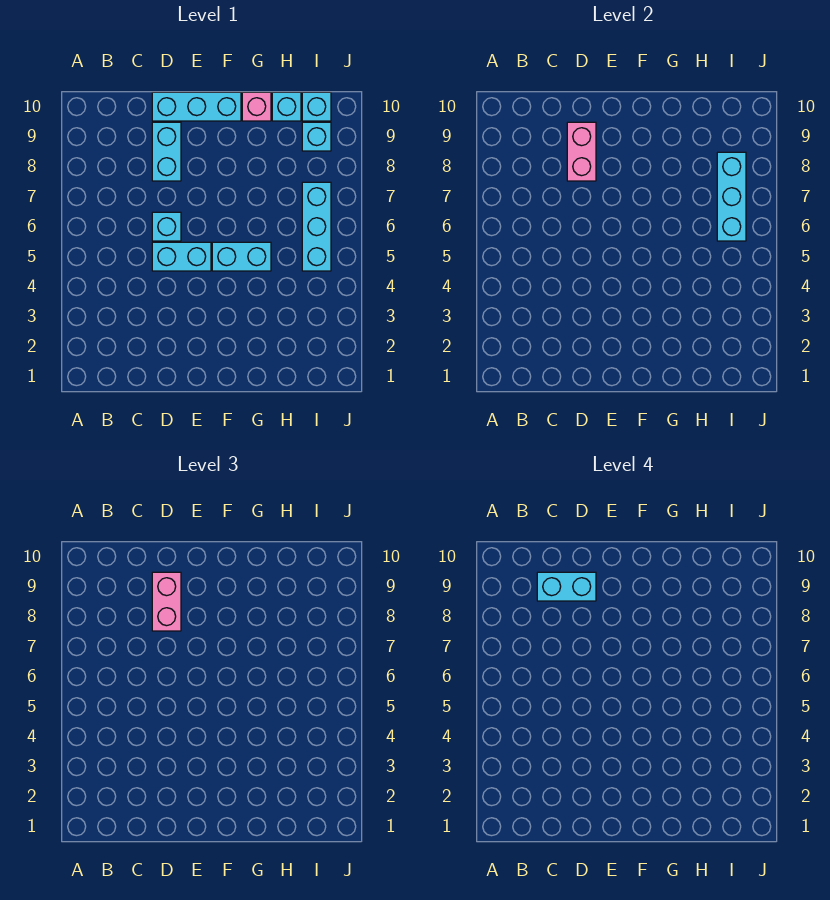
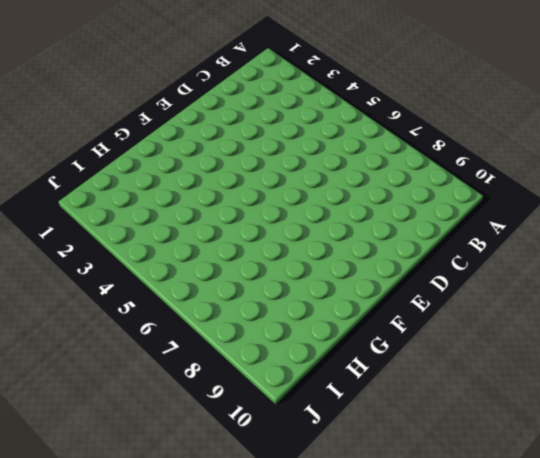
none -> cyan brick D5:E5 level 1
none -> cyan brick D6 level 1
none -> cyan brick D8:D9 level 1

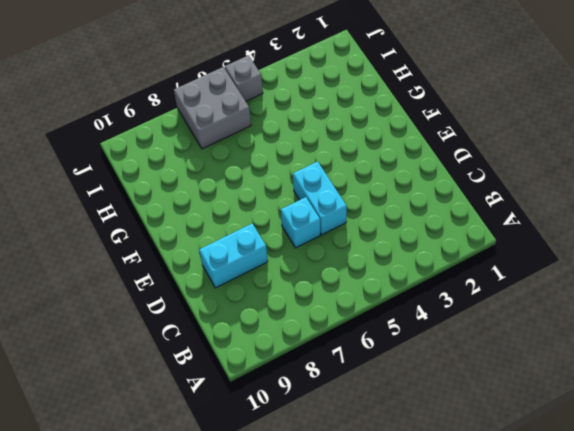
grey brick I6:J7 level 1 -> cyan brick I5:I7 level 1
grey brick J5 level 1 -> none
none -> cyan brick D10:F10 level 1
none -> cyan brick F5:G5 level 1
none -> pink brick G10 level 1

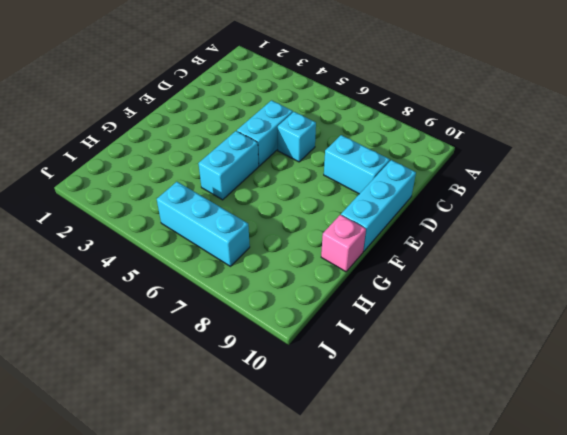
none -> cyan brick H10 level 1
none -> cyan brick I9 level 1
none -> cyan brick I10 level 1

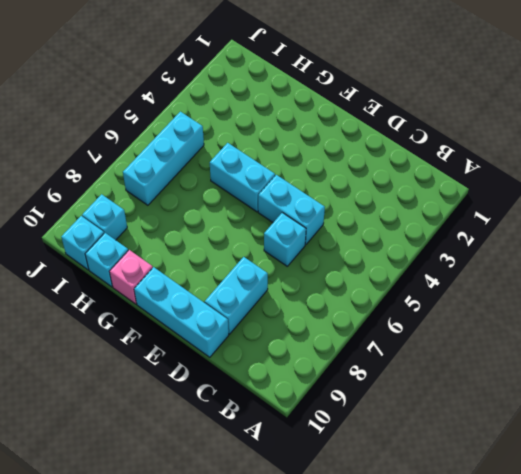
none -> pink brick D8:D9 level 2
none -> cyan brick I6:I8 level 2
none -> pink brick D8:D9 level 3

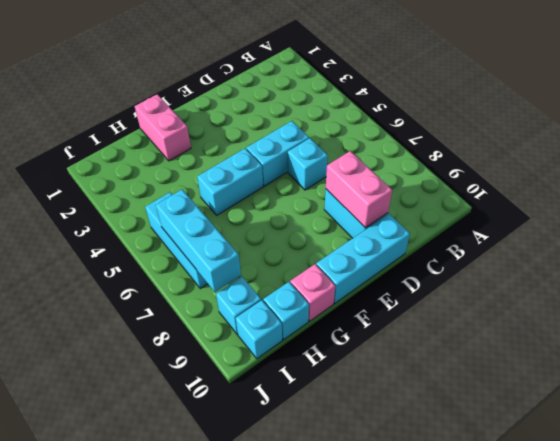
pink brick G1:G2 level 1 -> pink brick D8:D9 level 3
none -> cyan brick C9:D9 level 4

